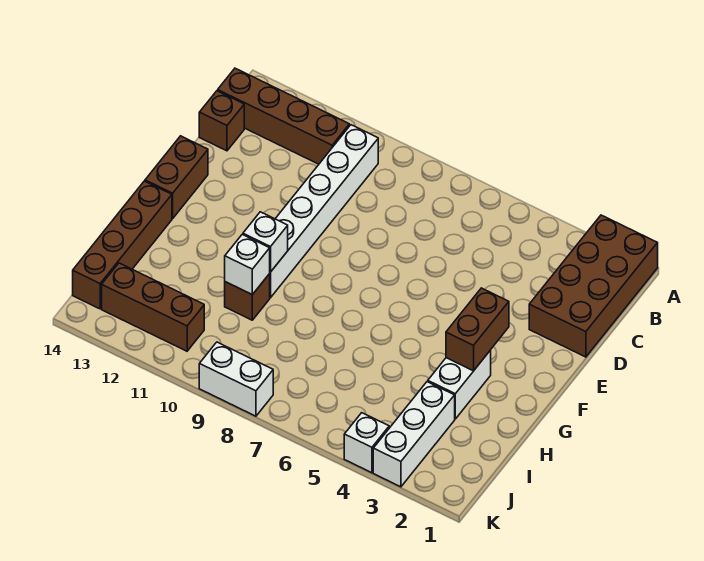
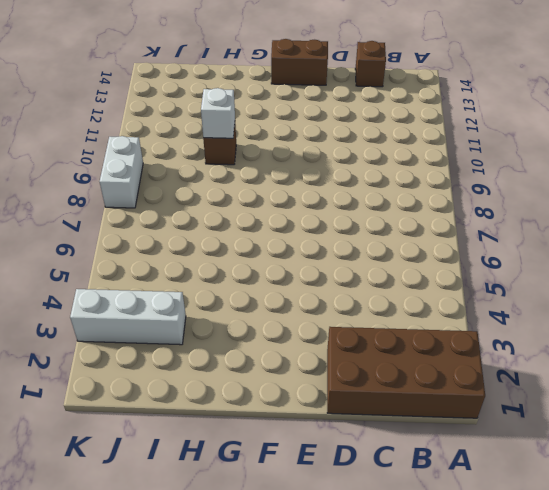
none -> white brick B10:G10 level 1
none -> brown brick B11:B14 level 1
none -> white brick G3:H3 level 1

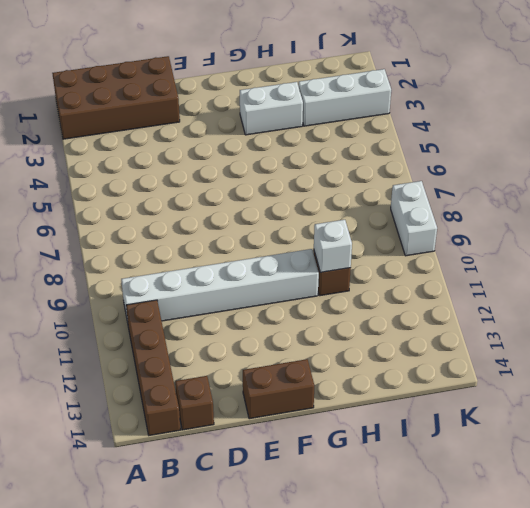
none -> brown brick G14:J14 level 1
none -> brown brick J11:J13 level 1
none -> white brick K4 level 1

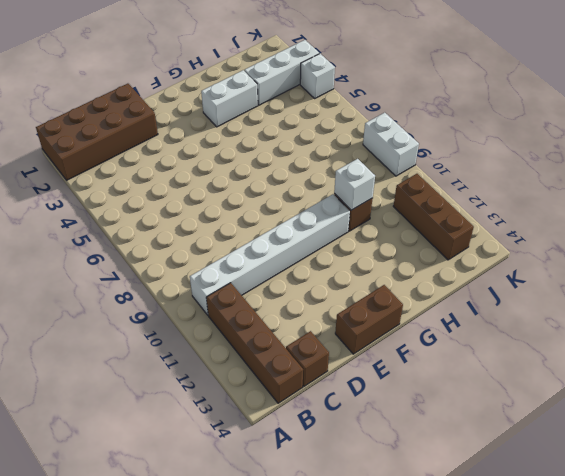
none -> brown brick G14:J14 level 1
none -> brown brick F3:G3 level 2
none -> white brick G10 level 2

